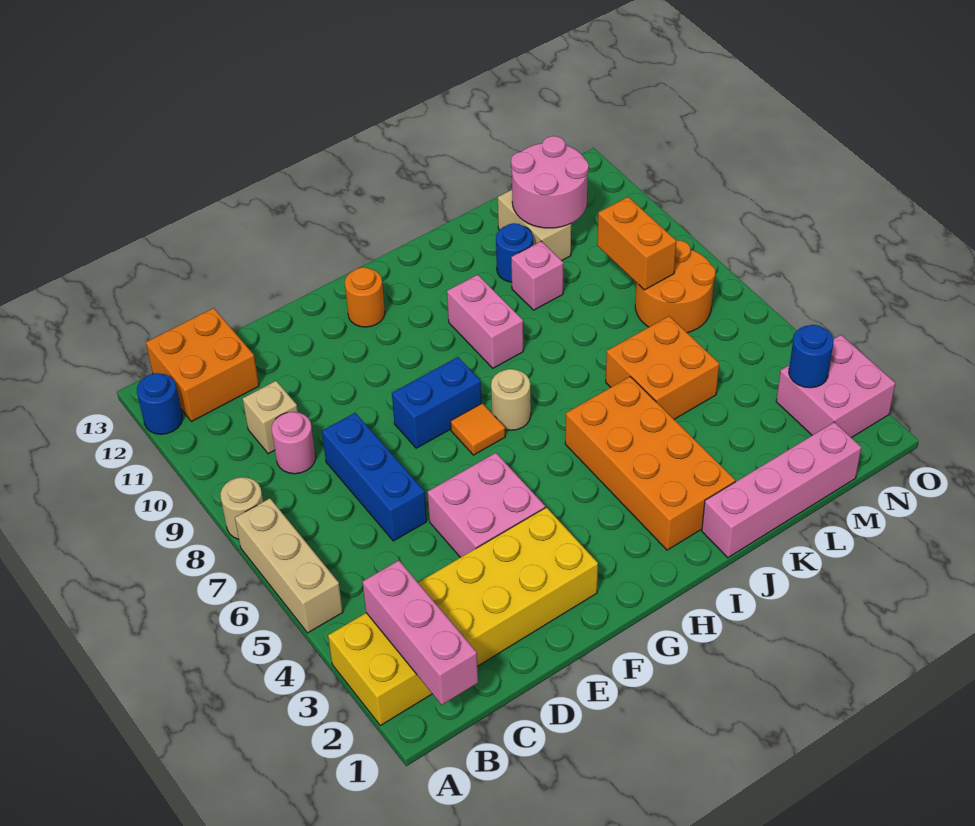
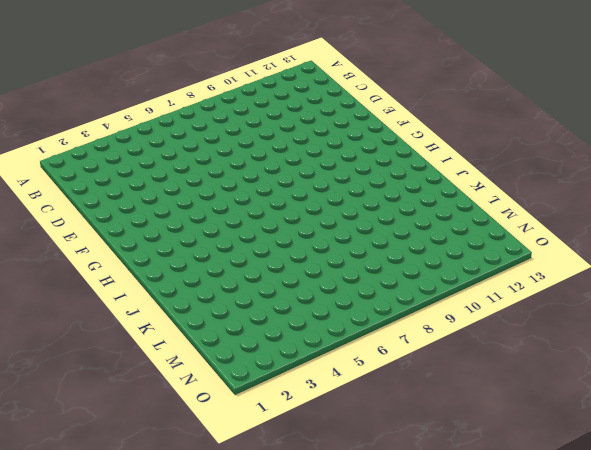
none -> yellow brick A2:F3 level 1
none -> tan brick A5:A7 level 1
none -> tan round brick A8 level 1

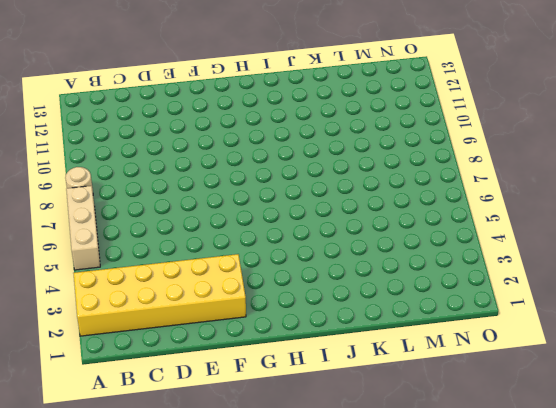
none -> blue round brick A12 level 1
none -> orange brick B12:C13 level 1
none -> pink round brick C9 level 1

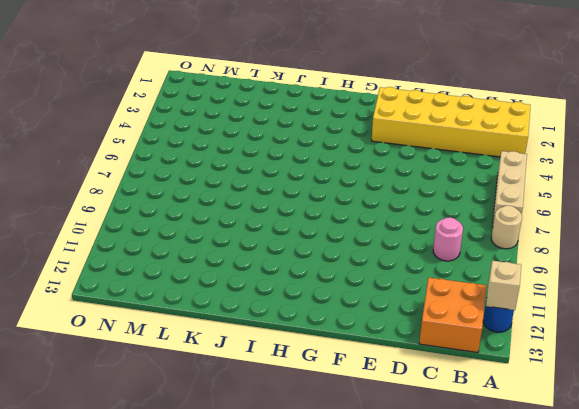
tan brick A12 level 2 -> tan brick C10 level 1
none -> blue brick D6:D8 level 1
none -> pink brick E4:F5 level 1
none -> blue brick F8:G8 level 1

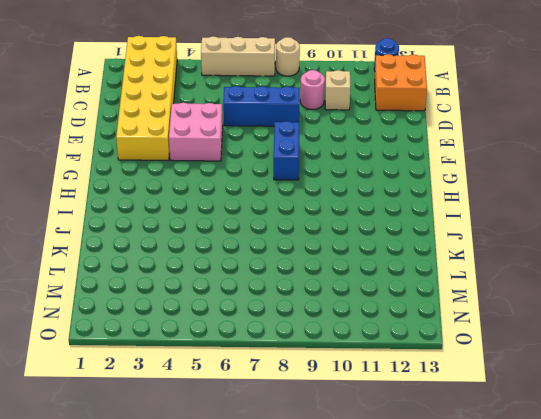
none -> orange tile G7 level 1
none -> orange round brick G12 level 1
none -> tan round brick H7 level 1

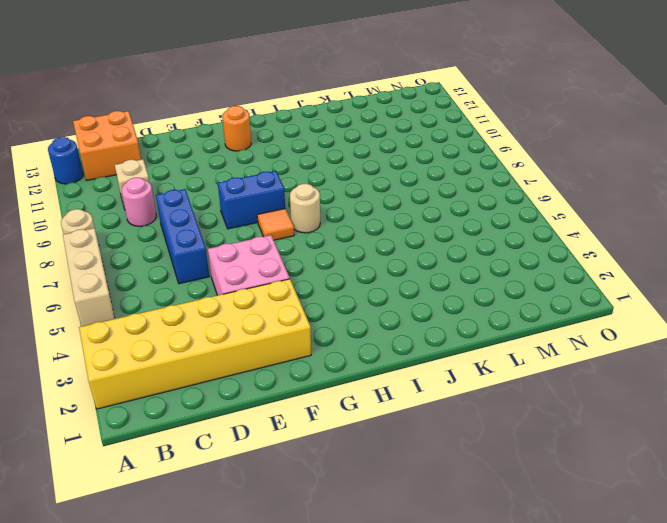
none -> orange brick I2:J5 level 1
none -> pink brick I9:I10 level 1
none -> pink brick J1:M1 level 1

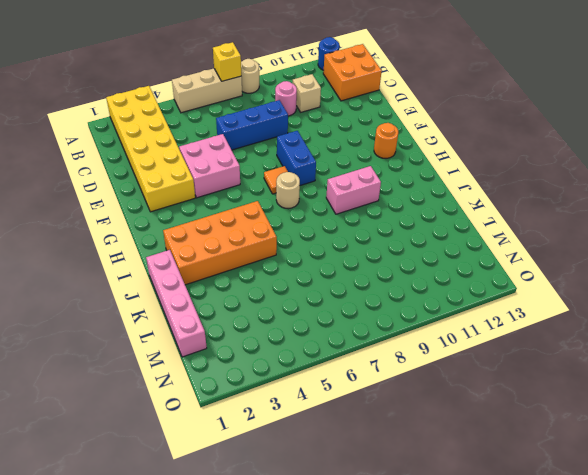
yellow brick A7 level 2 -> none
none -> orange brick K5:L6 level 1
none -> pink brick K10 level 1
none -> blue round brick K11 level 1

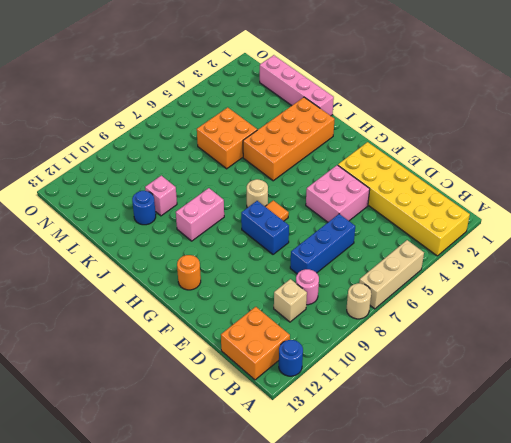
none -> tan brick L11:L12 level 1
none -> orange round brick M7:N8 level 1
none -> pink brick N2:O3 level 1

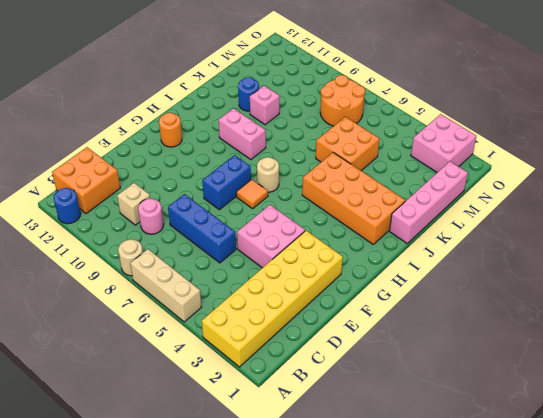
none -> tan brick L11:L12 level 1
none -> pink brick B1:B3 level 2
none -> pink round brick L11:M12 level 2

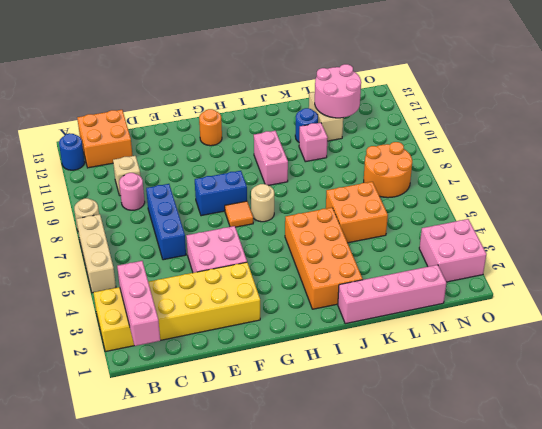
none -> orange brick M8:M9 level 2
none -> blue round brick N3 level 2

